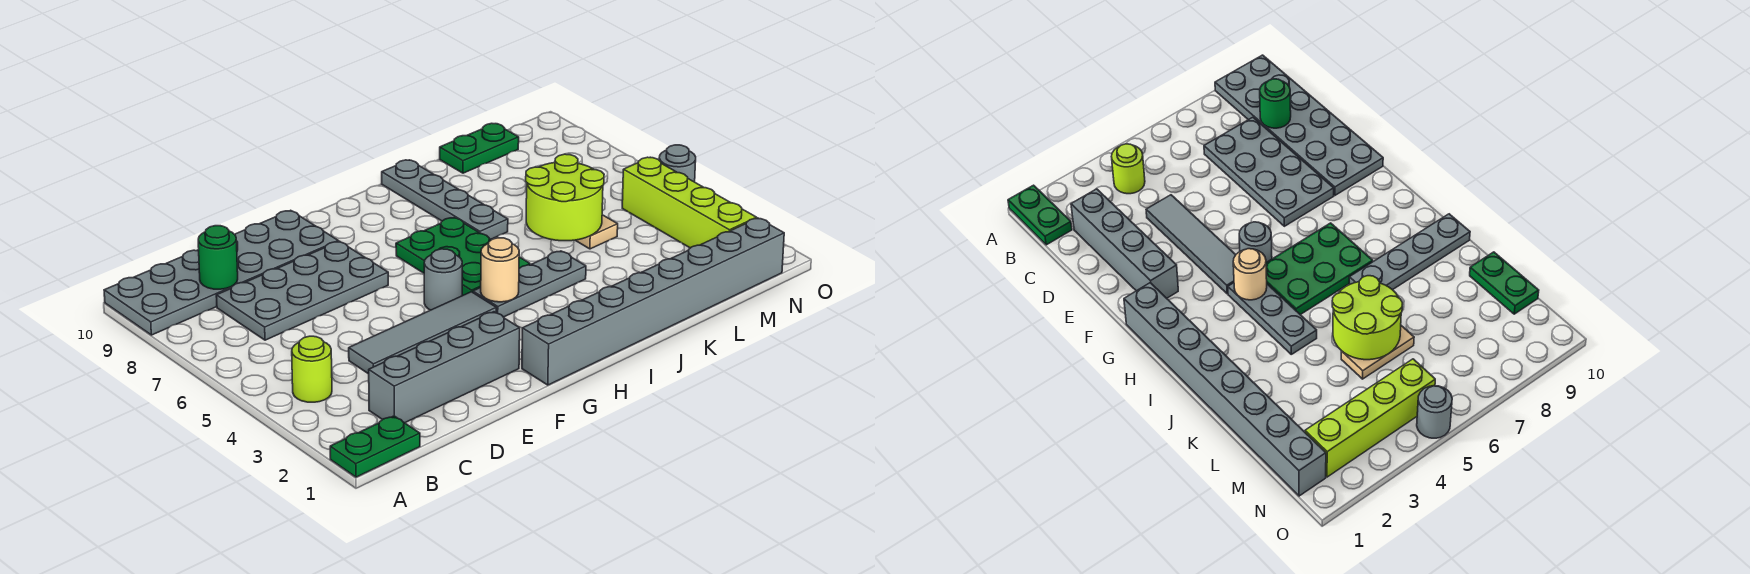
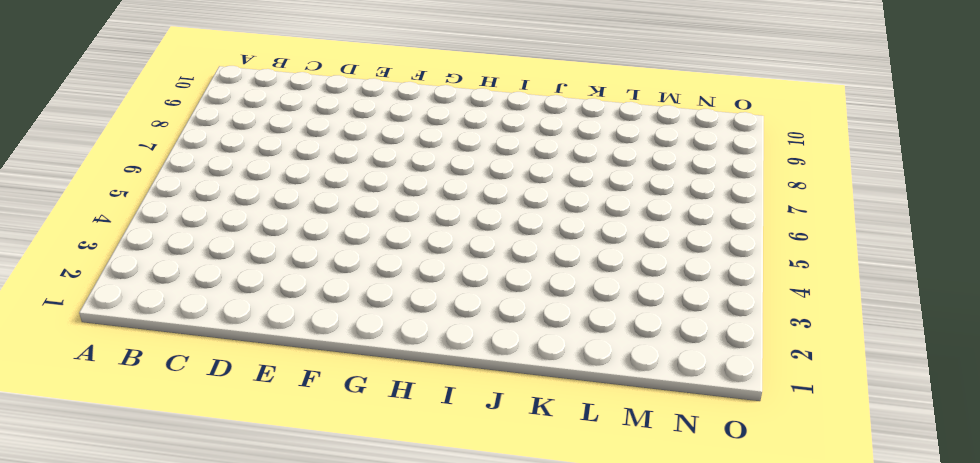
none -> green plate A1:B1 level 1
none -> grey plate A9:F10 level 1
none -> lime round brick B4 level 1

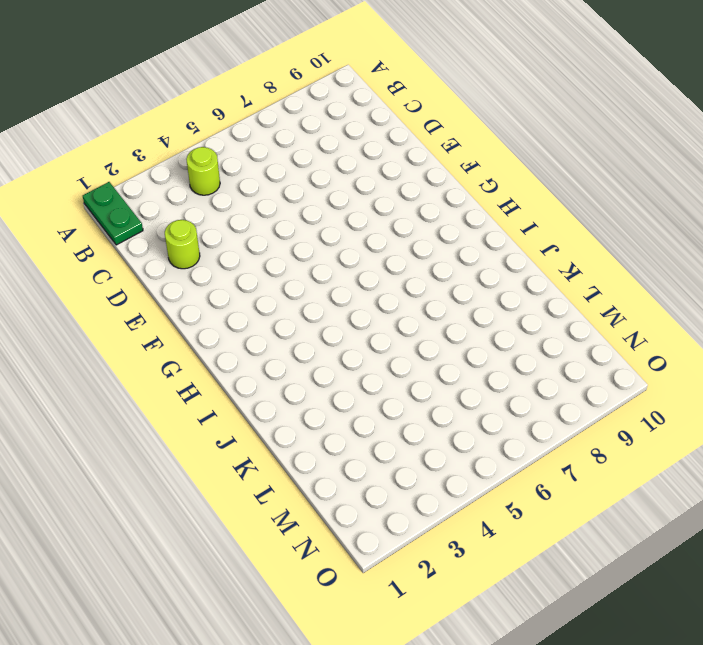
lime round brick D2 level 1 -> grey brick C2:F2 level 1
none -> grey plate A9:F10 level 1
none -> grey plate C7:F8 level 1
none -> grey tile D4:G4 level 1

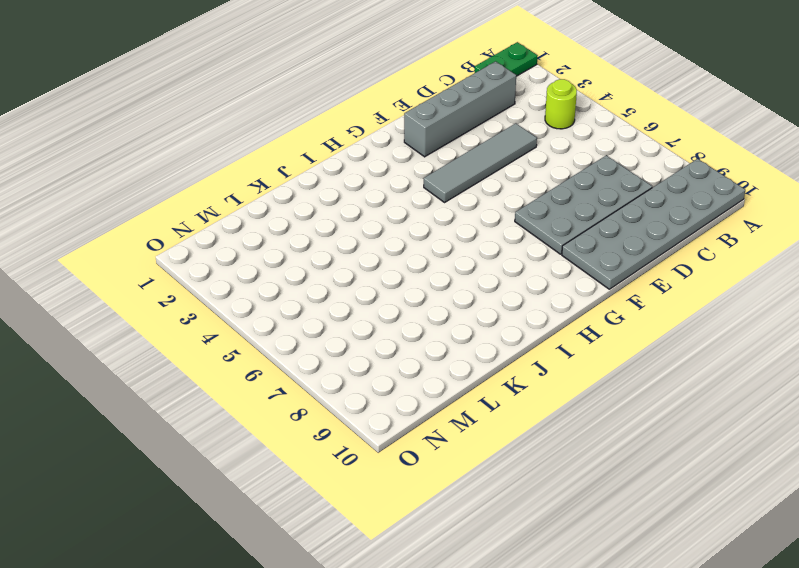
none -> grey brick G1:N1 level 1
none -> grey round brick G5 level 1
none -> grey plate H4:J4 level 1

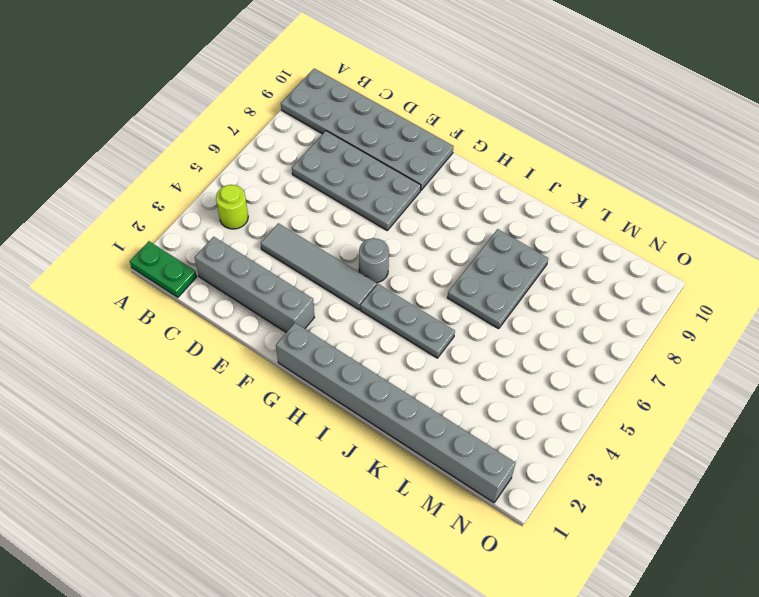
grey plate J6:K8 level 1 -> grey plate J7:J10 level 1
none -> green plate H5:I7 level 1
none -> tan plate L5:L6 level 1
none -> green plate L10:M10 level 1

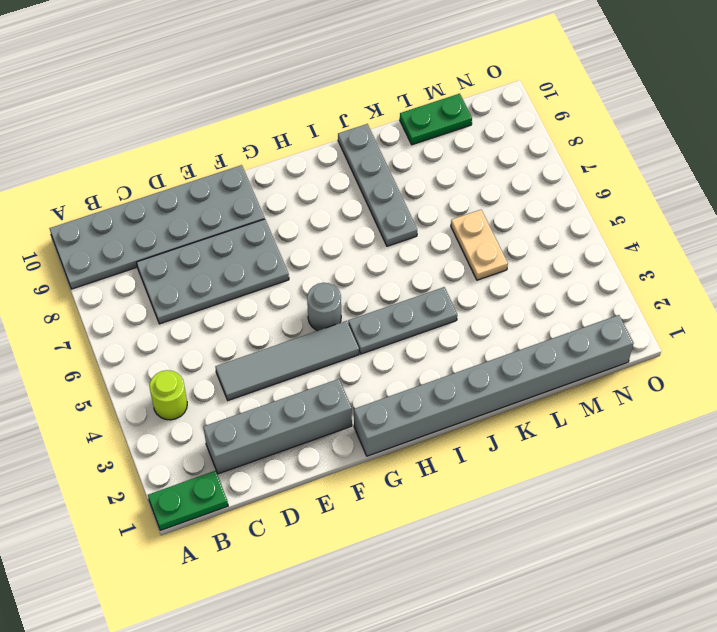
none -> green plate H5:I7 level 1
none -> lime brick N2:N5 level 1
none -> grey round brick O5 level 1

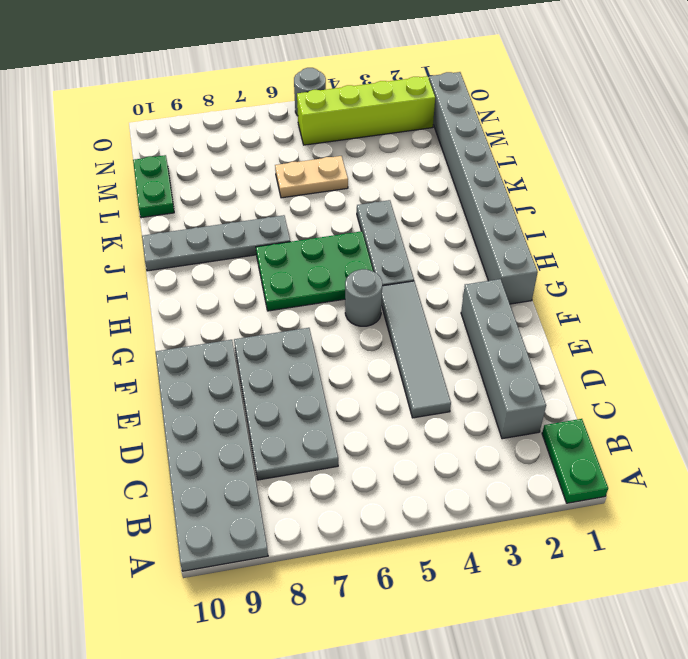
none -> lime round brick B4 level 1
none -> green round brick C9 level 2
none -> tan round brick H4 level 2

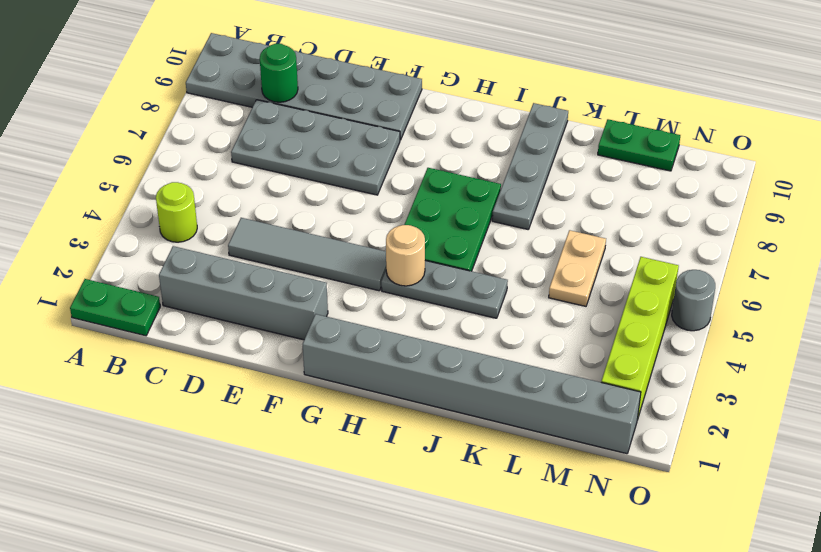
none -> grey round brick G5 level 1
none -> lime round brick K5:L6 level 2

